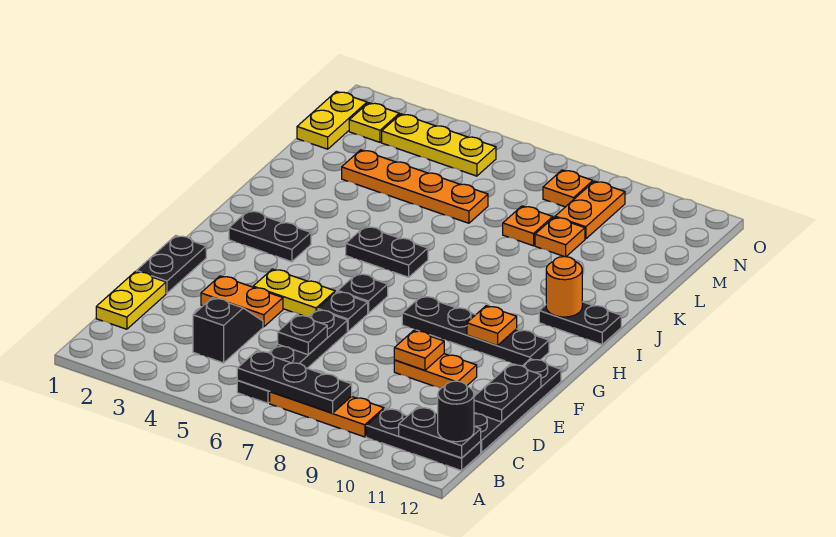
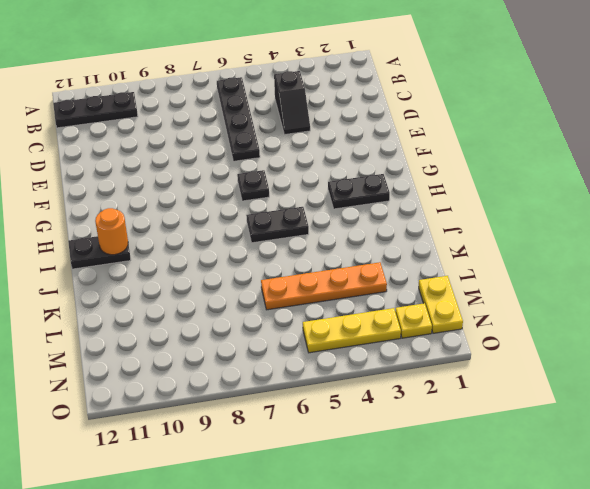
none -> orange plate B7:B9 level 1
none -> yellow plate C1:D1 level 1
none -> black plate C12:F12 level 1
none -> black plate E1:F1 level 1

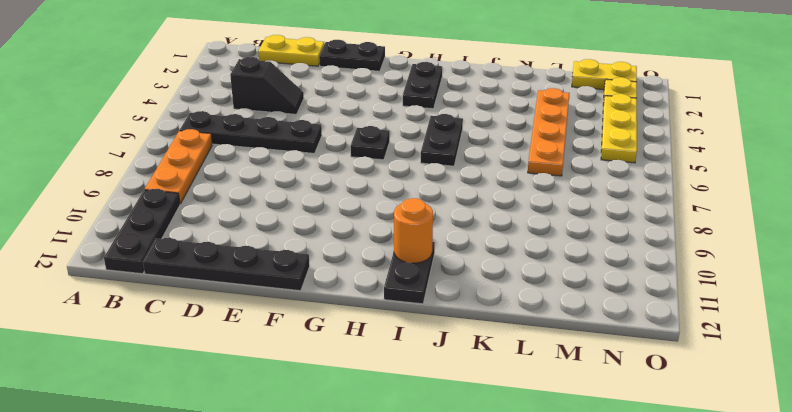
none -> orange plate E3:E4 level 1
none -> orange plate E9:E10 level 1
none -> yellow plate F4:F5 level 1
none -> black plate F6 level 1

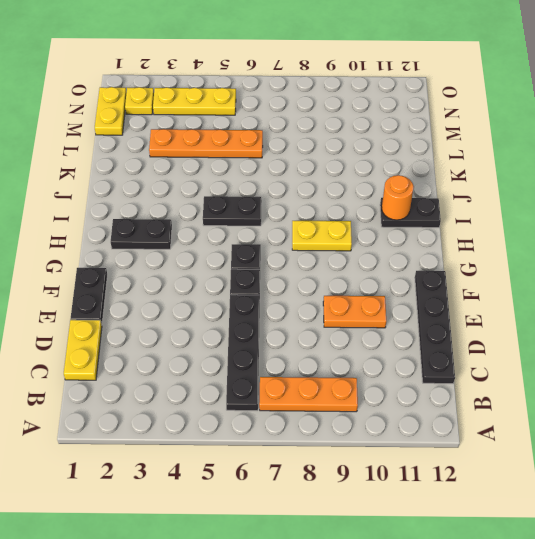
yellow plate H8:H9 level 1 -> yellow plate F4:F5 level 1
none -> black plate B10:B12 level 1
none -> black slope C4:D4 level 1 top C
none -> orange plate E3:E4 level 1
none -> black plate G8:G11 level 1

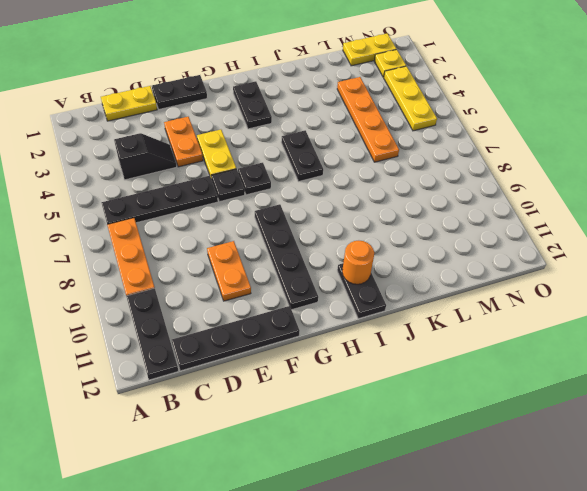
none -> orange plate L8 level 1
none -> orange plate L9 level 1
none -> orange plate M9:N9 level 1
none -> orange plate N8 level 1

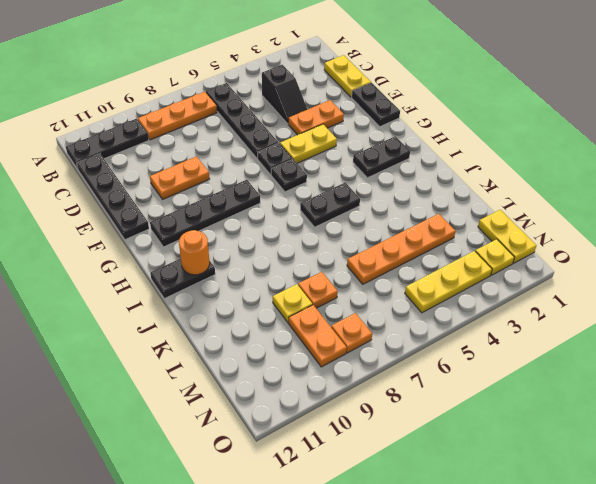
yellow plate L9 level 1 -> orange plate L9 level 1
none -> black plate B6:B8 level 2
none -> black plate B11:B12 level 2
none -> black plate D6 level 2
none -> black plate D12:E12 level 2

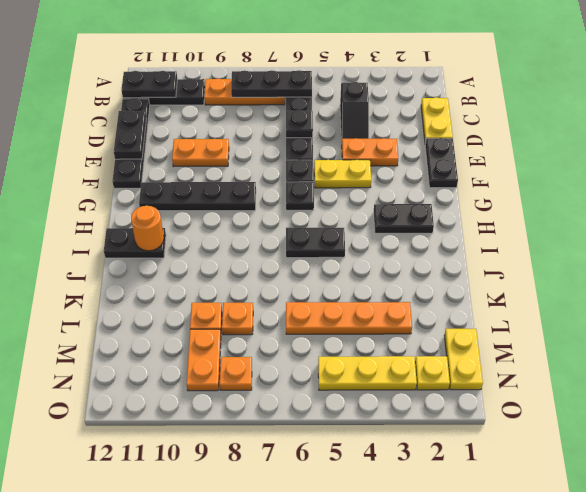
none -> orange plate E9 level 2
none -> orange plate G10 level 2
none -> black round brick B12 level 3

